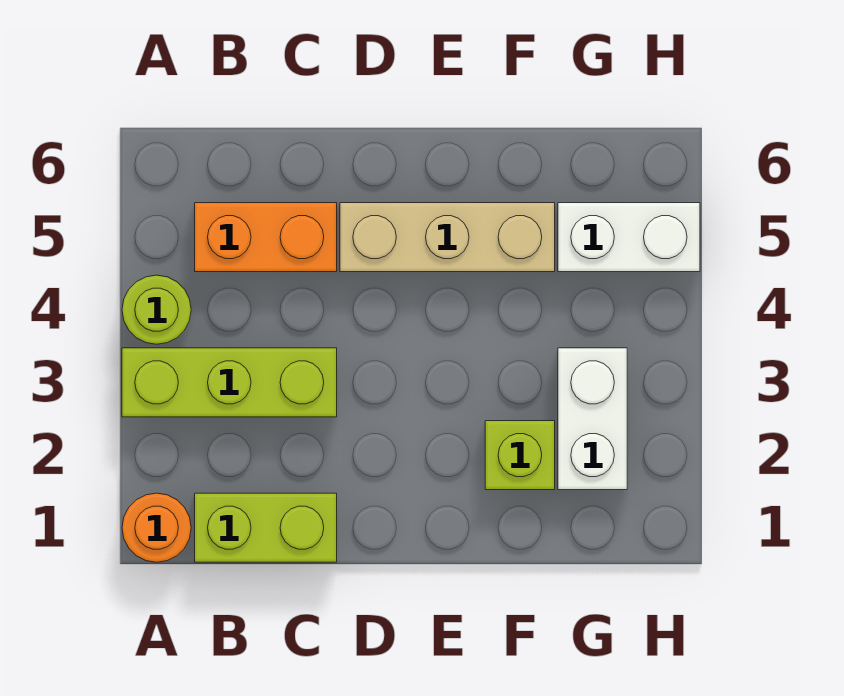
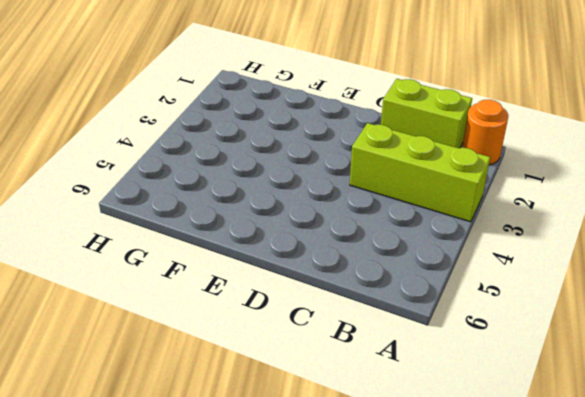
none -> lime round brick A4 level 1
none -> orange brick B5:C5 level 1

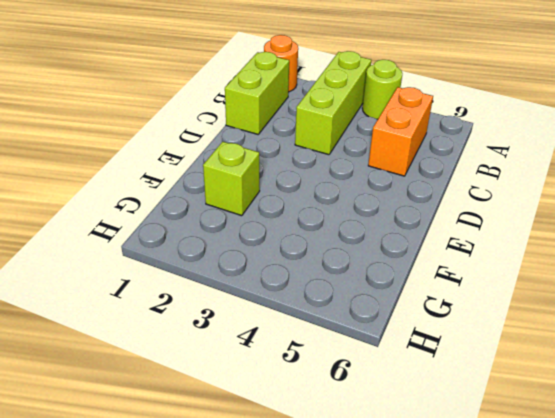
none -> tan brick D5:F5 level 1
none -> white brick G2:G3 level 1

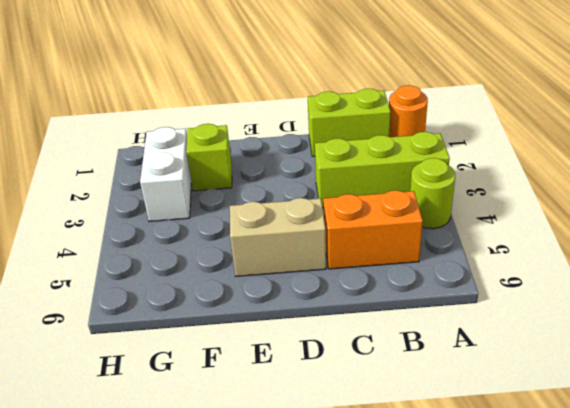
tan brick D5:E5 level 1 -> tan brick D5:F5 level 1
none -> white brick G5:H5 level 1

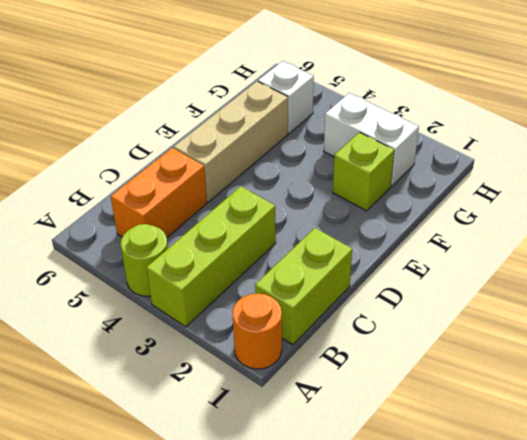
white brick G5 level 1 -> white brick G5:H5 level 1

